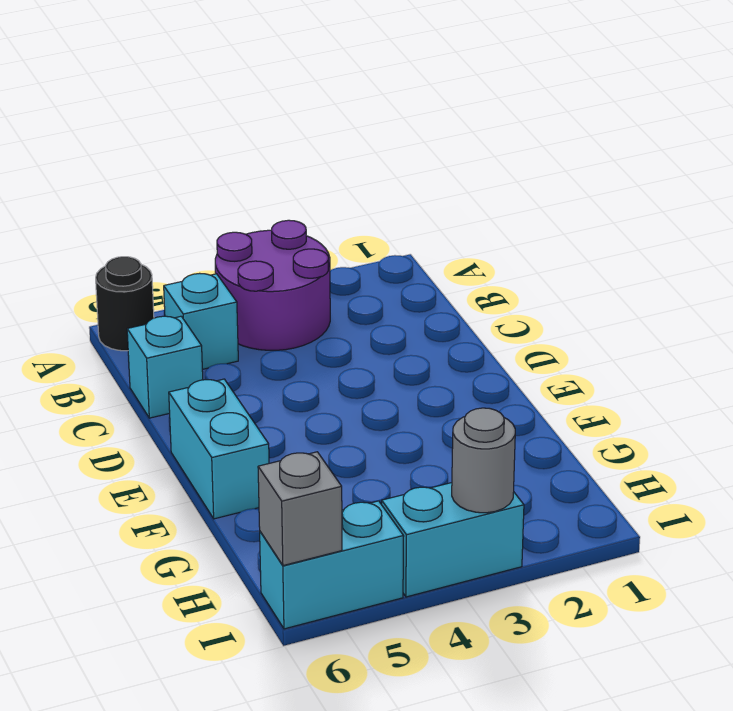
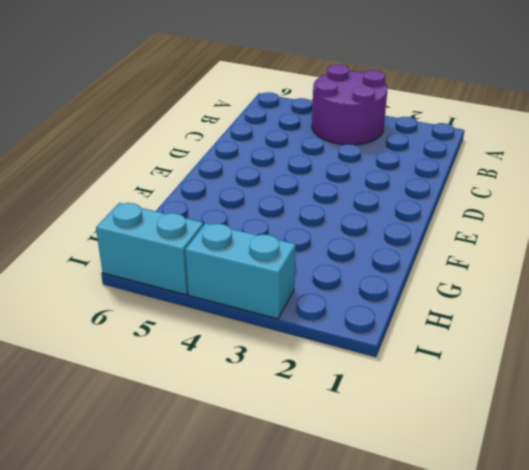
none -> black round brick A6 level 1
none -> cyan brick B5 level 1

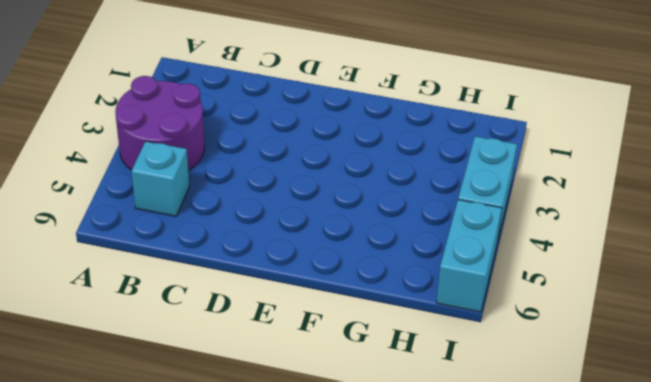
none -> black round brick A6 level 1
none -> cyan brick C6 level 1

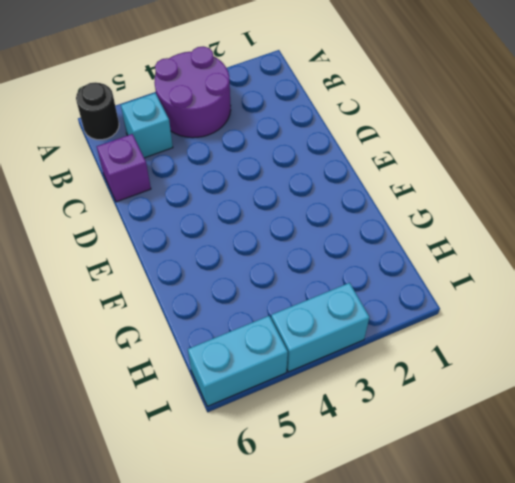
purple brick C6 level 1 -> cyan brick C6 level 1
none -> cyan brick E6:F6 level 1
none -> grey round brick I3 level 2

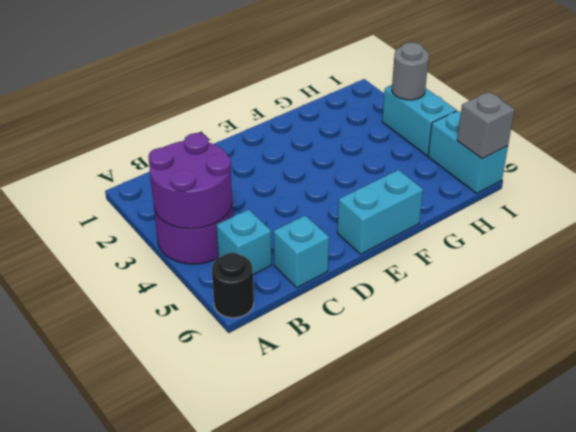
purple round brick A3:B4 level 2 -> none

